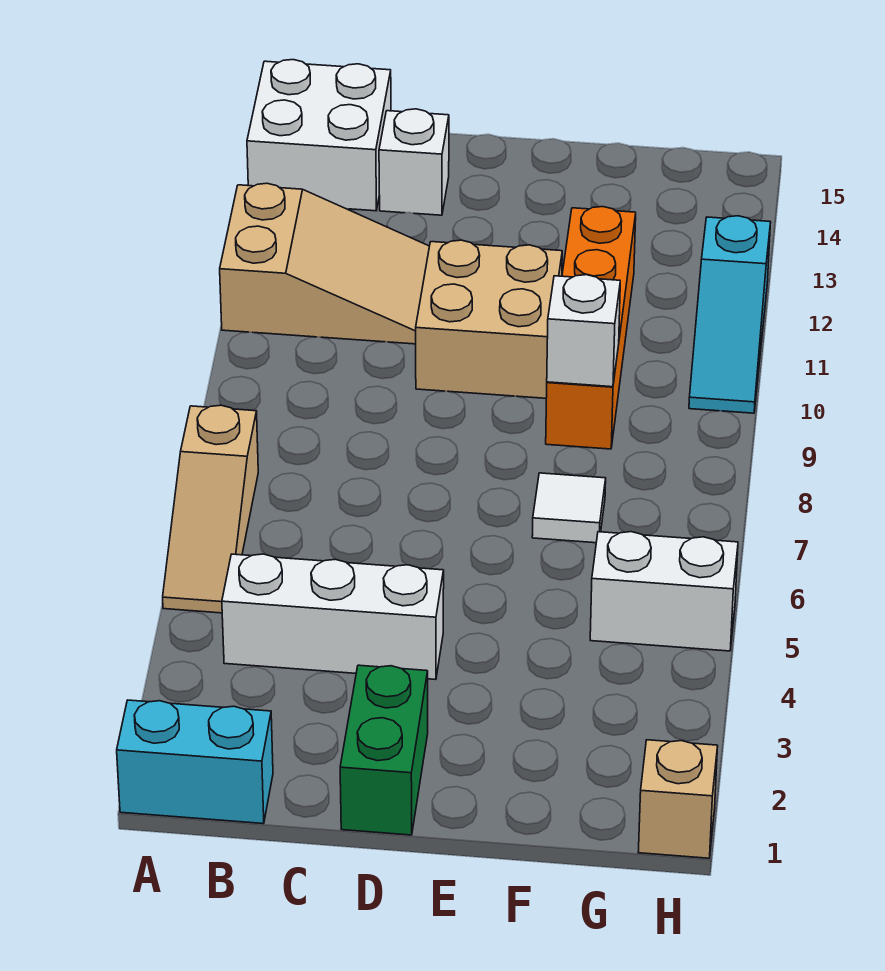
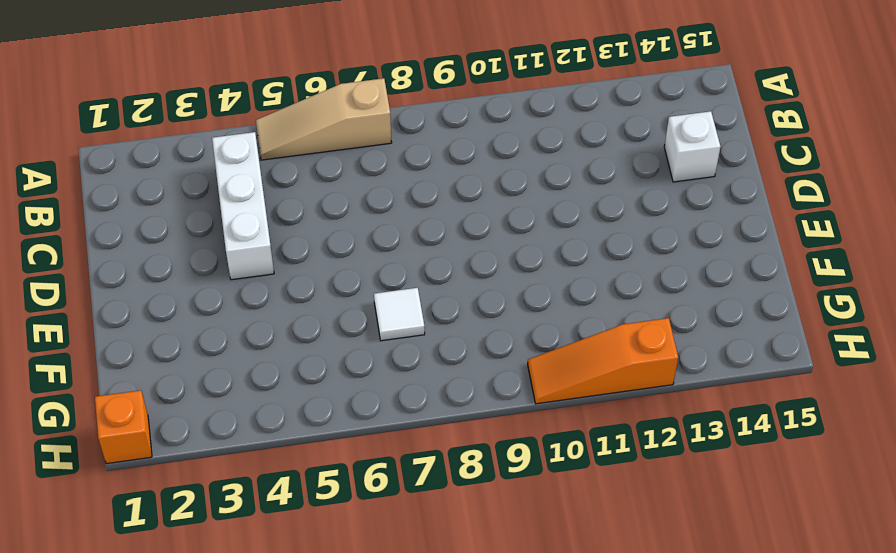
orange brick H1 level 1 -> tan brick H1 level 1
orange slope H10:H12 level 1 top 12 -> cyan slope H10:H12 level 1 top 12
none -> cyan brick A1:B1 level 1
none -> tan slope A11:C12 level 1 top A
none -> white brick A14:B15 level 1

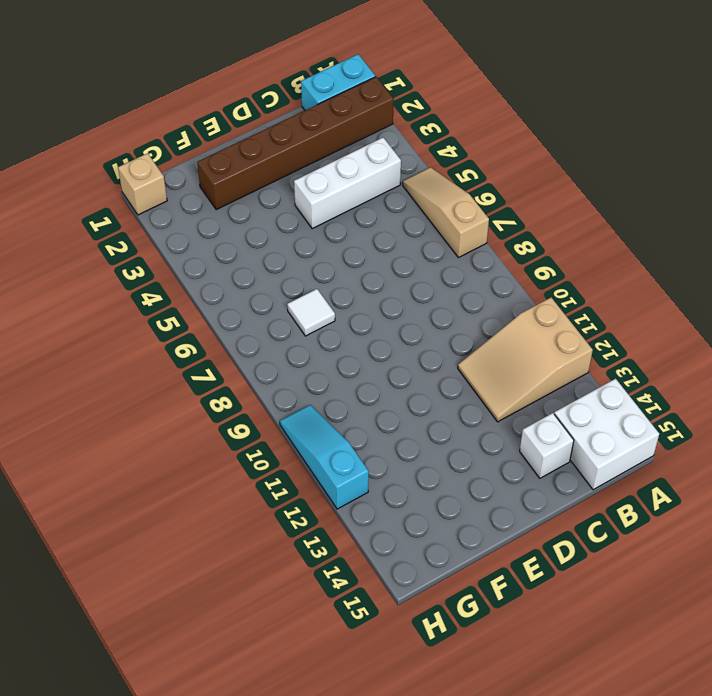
brown brick A2:F2 level 1 -> green brick D1:D2 level 1
none -> tan brick D10:E11 level 1
none -> orange brick F9:F12 level 1
none -> white brick G5:H5 level 1

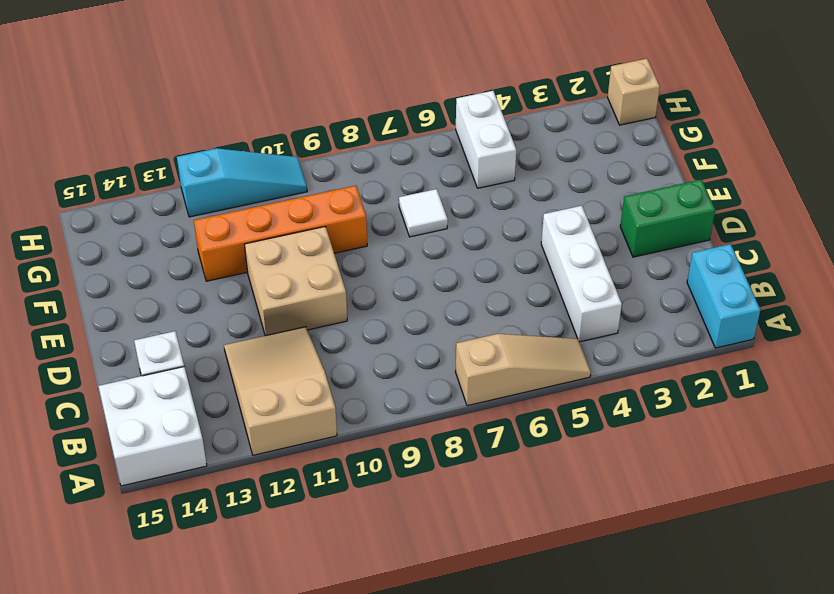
none -> white brick F9 level 2

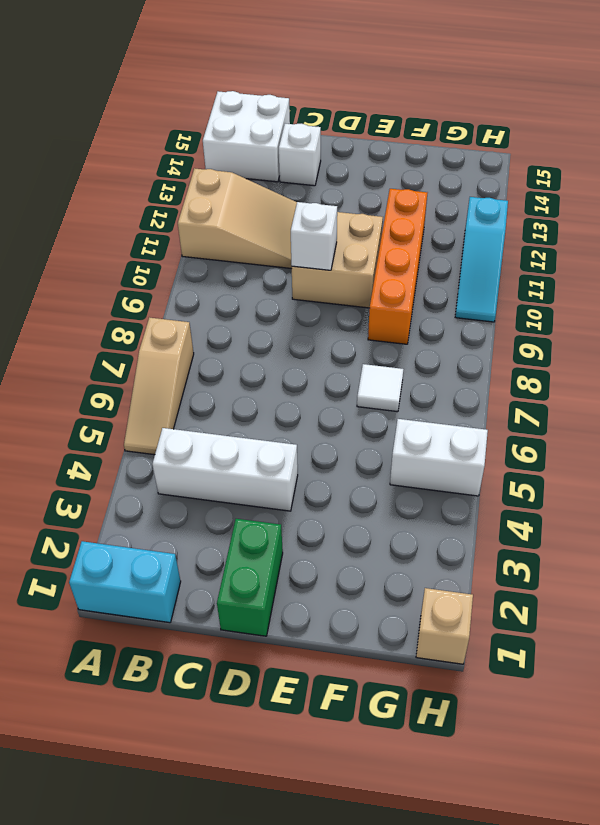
white brick D10 level 2 -> white brick F9 level 2

